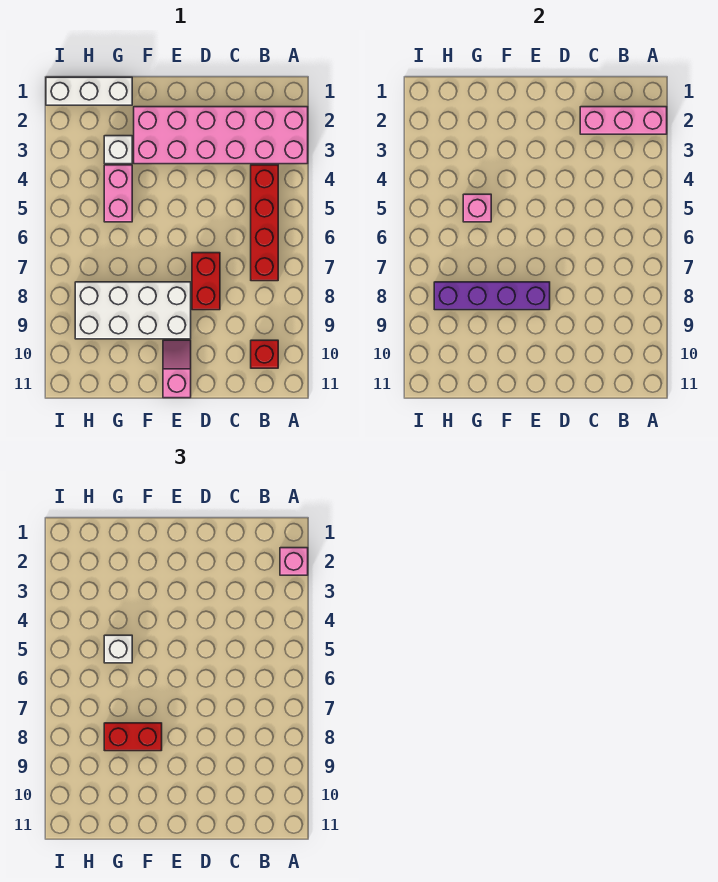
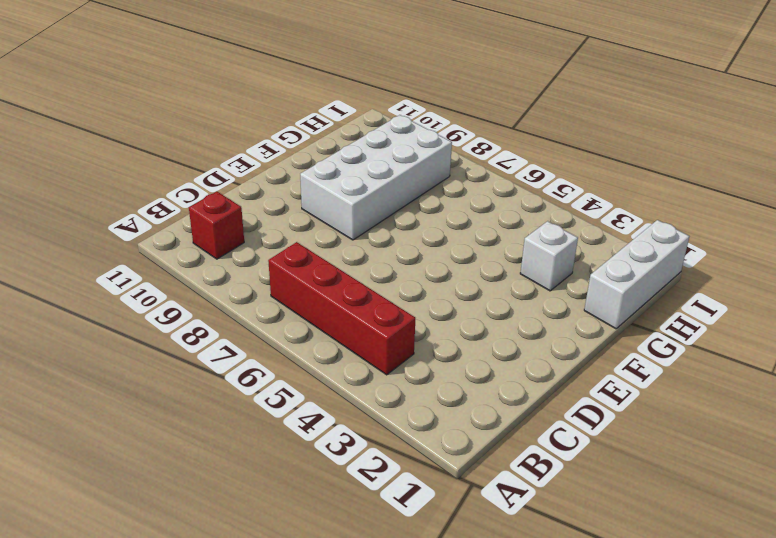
none -> pink brick A2:F3 level 1
none -> red brick D7:D8 level 1
none -> pink slope E10:E11 level 1 top 11

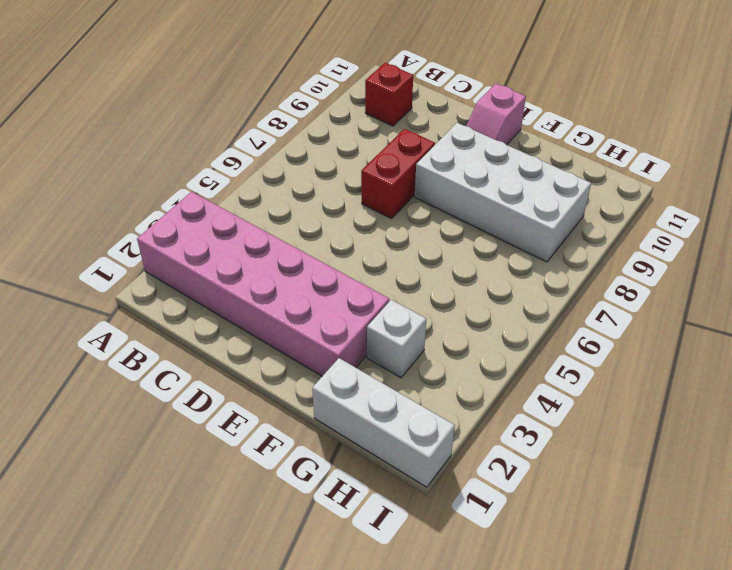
none -> red brick B4:B7 level 1
none -> pink brick G4:G5 level 1
none -> pink brick A2:C2 level 2

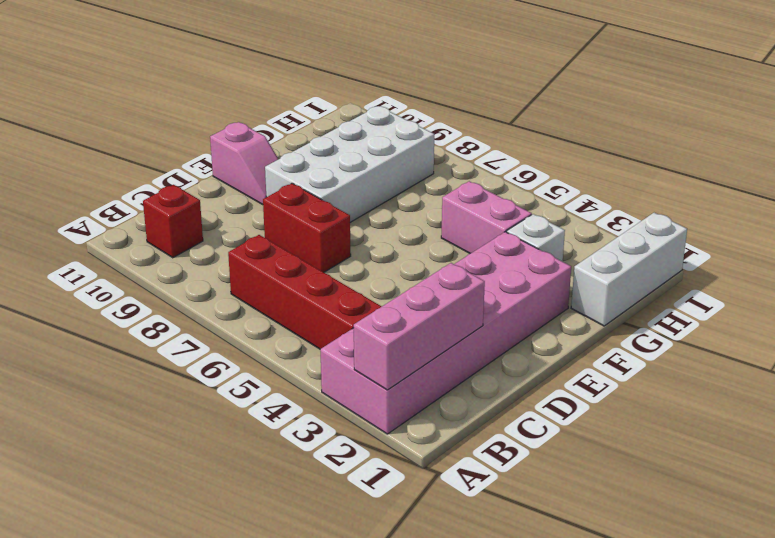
none -> purple brick E8:H8 level 2
none -> pink brick G5 level 2
none -> pink brick A2 level 3

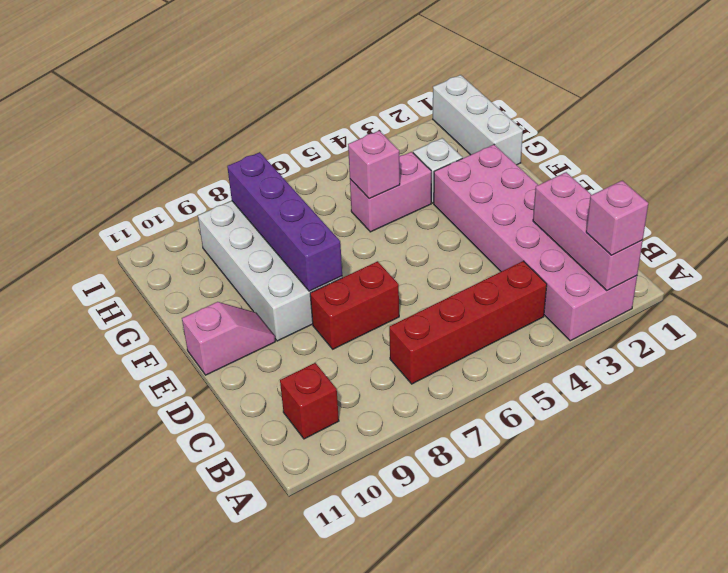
none -> red brick F8:G8 level 3
none -> white brick G5 level 3

